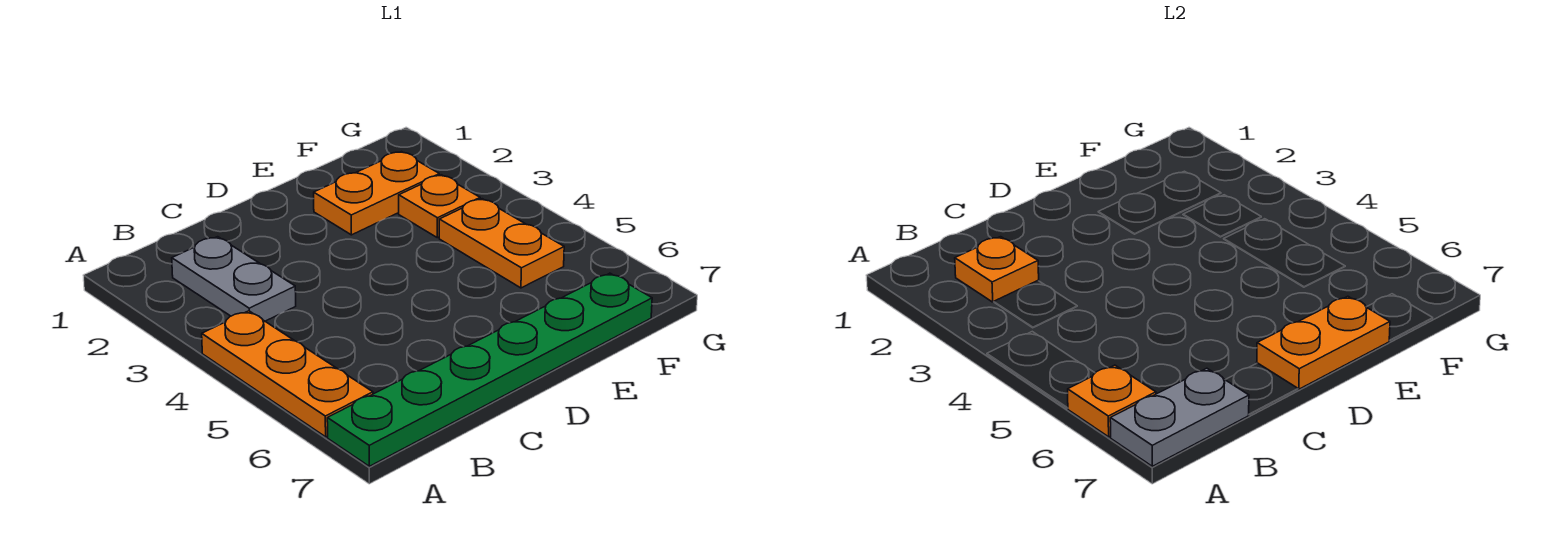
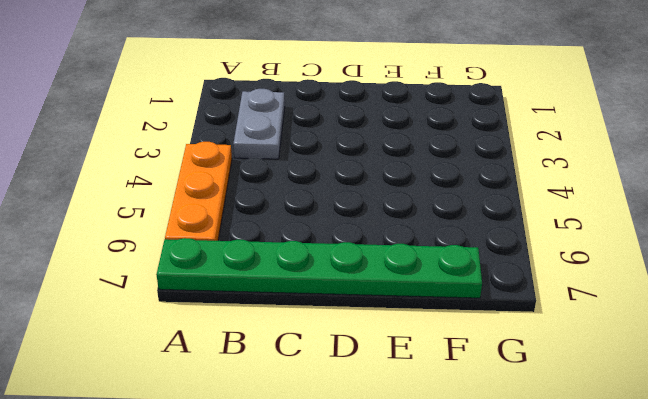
none -> orange plate E2:F2 level 1
none -> orange plate F3 level 1

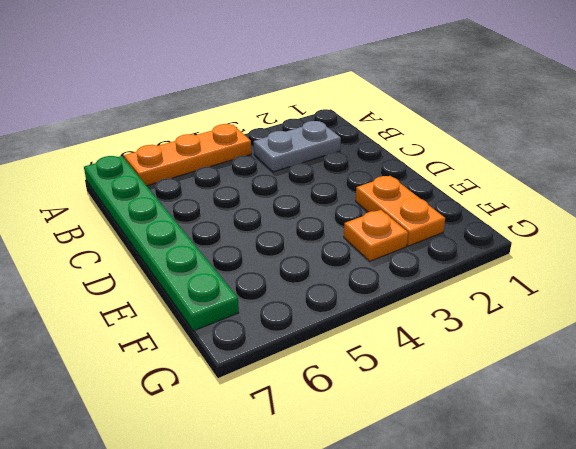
none -> orange plate F4:F5 level 1
none -> orange plate A6 level 2

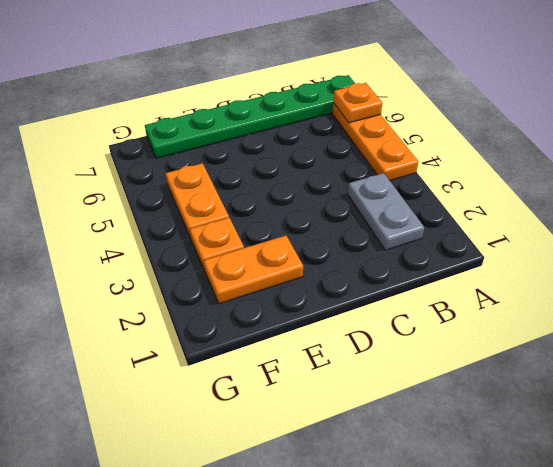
none -> grey plate A7:B7 level 2
none -> orange plate B2 level 2

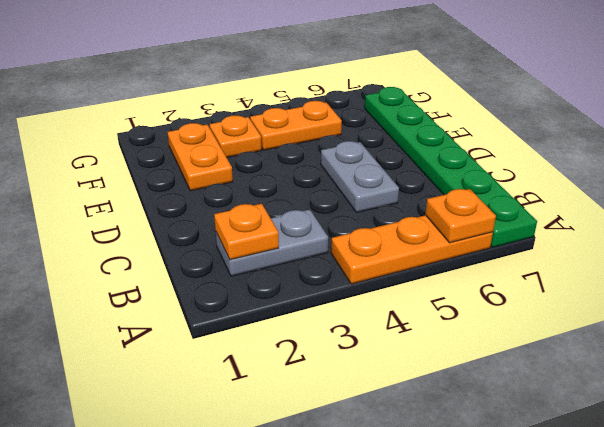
grey plate C5:D5 level 1 -> grey plate A7:B7 level 2
none -> orange plate D7:E7 level 2

